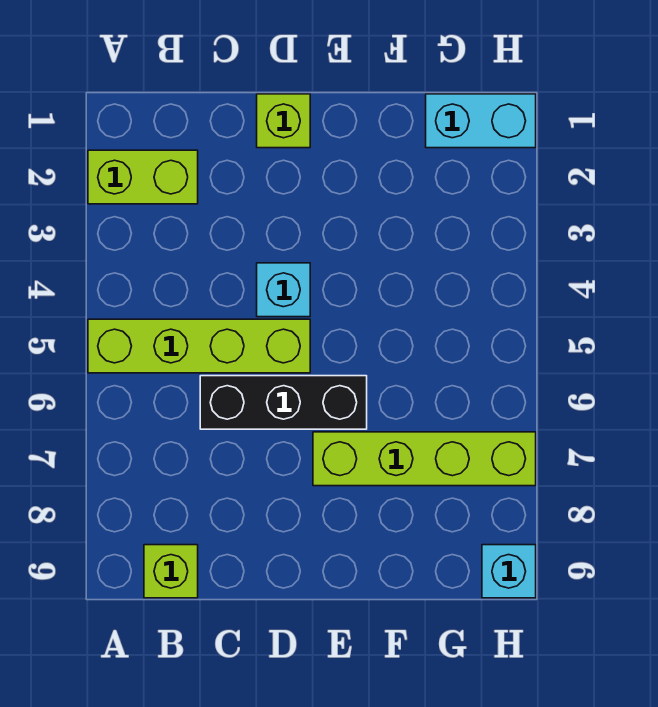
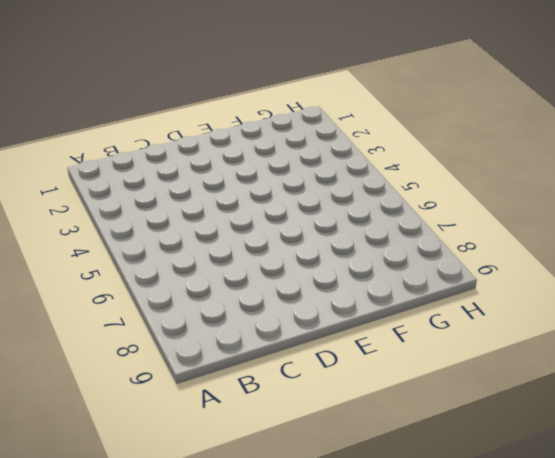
none -> lime brick A2:B2 level 1
none -> lime brick A5:D5 level 1

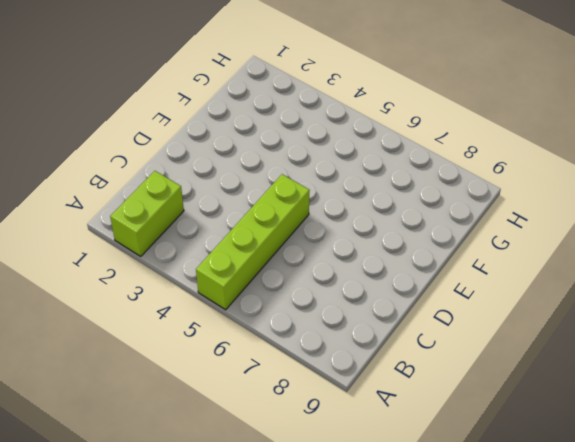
none -> lime brick B9 level 1
none -> black brick C6:E6 level 1

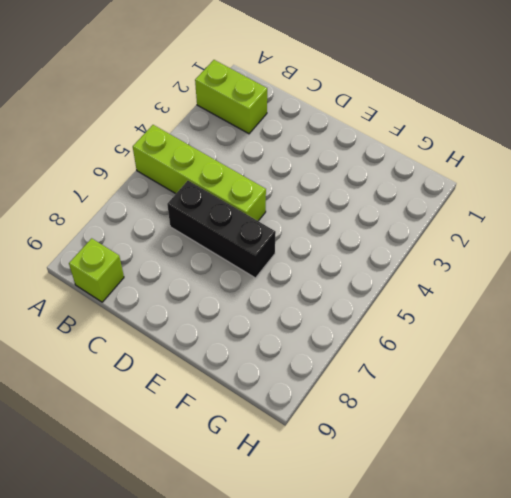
none -> lime brick D1 level 1
none -> cyan brick D4 level 1

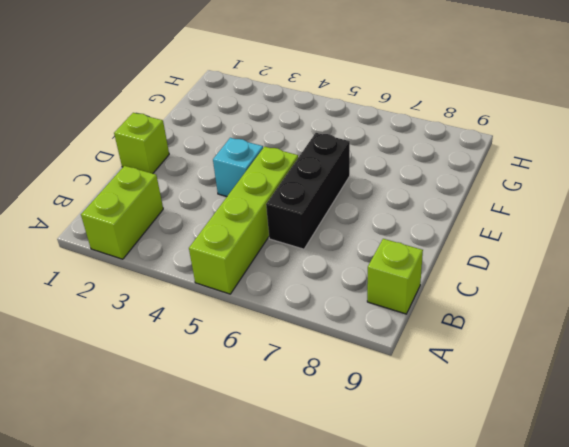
none -> lime brick E7:H7 level 1
none -> cyan brick G1:H1 level 1

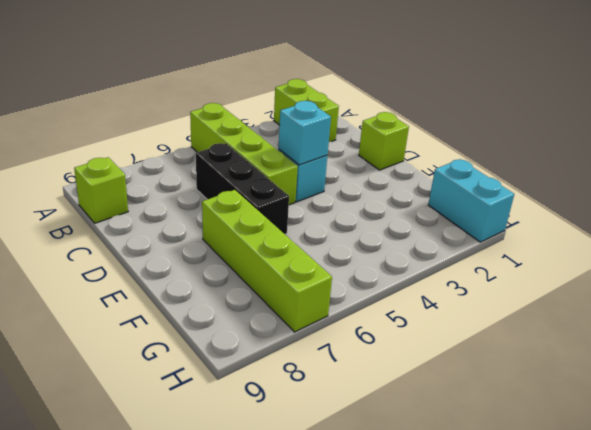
cyan brick D4 level 2 -> cyan brick H9 level 1

